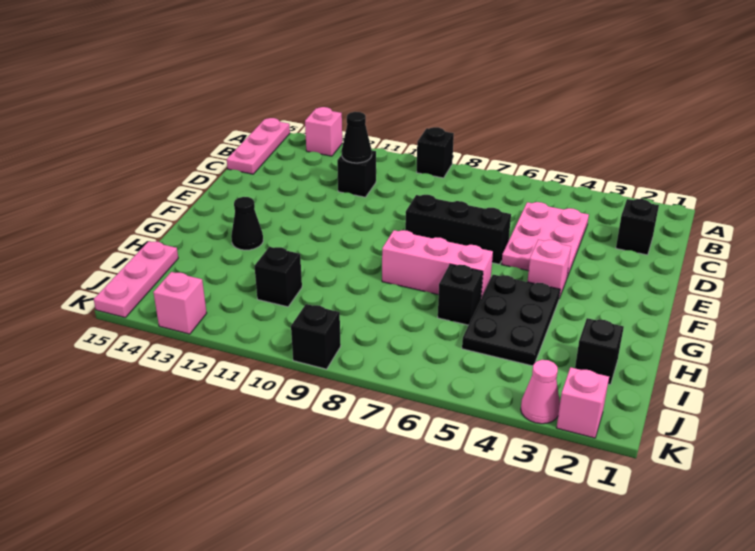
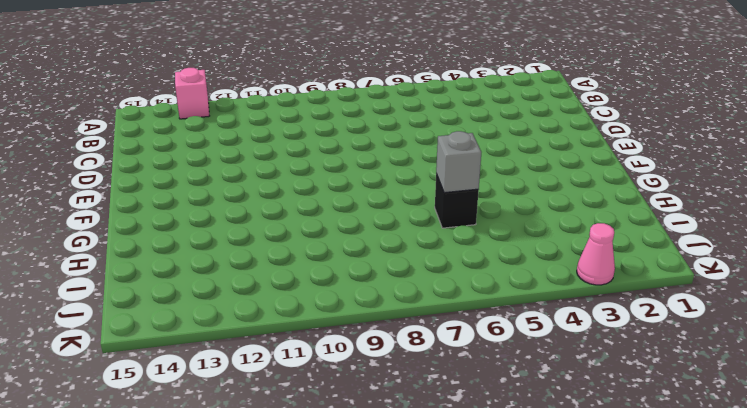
grey brick H6 level 2 -> none
none -> black brick A9 level 1
none -> pink plate A15:C15 level 1
none -> black brick C2 level 1

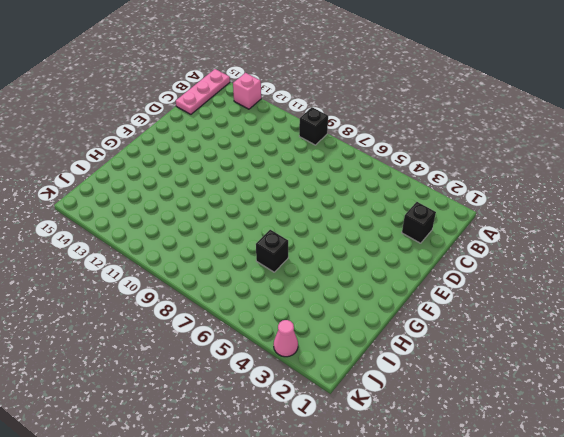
none -> pink plate C4:E5 level 1
none -> black brick C11 level 1
none -> black brick E6:E8 level 1

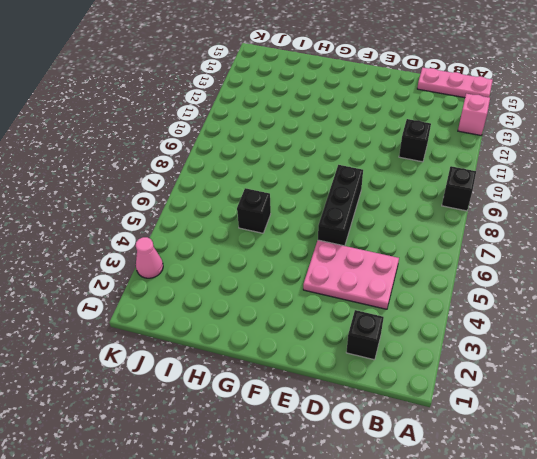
none -> pink brick F4 level 1
none -> black plate G4:I5 level 1
none -> pink brick G6:G8 level 1

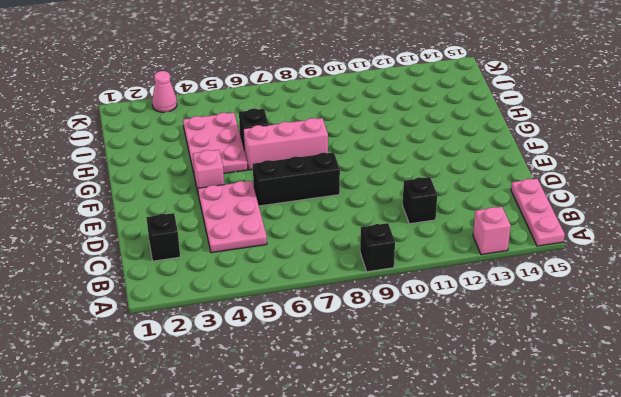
pink plate G4:I5 level 1 -> black plate G4:I5 level 1
none -> black cone G13 level 1
none -> black brick I2 level 1
none -> black brick I11 level 1

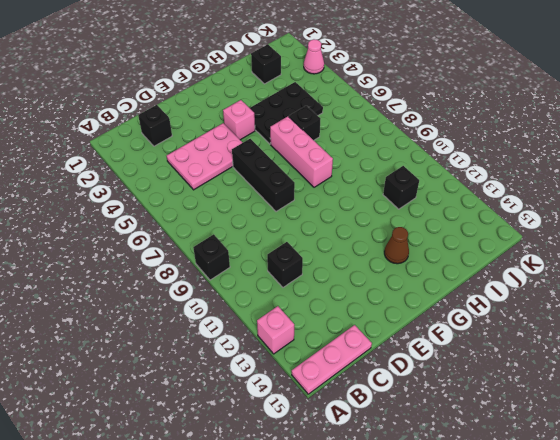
brown cone G13 level 1 -> black cone G13 level 1
none -> pink plate I15:K15 level 1
none -> pink brick K2 level 1
none -> black brick K9 level 1

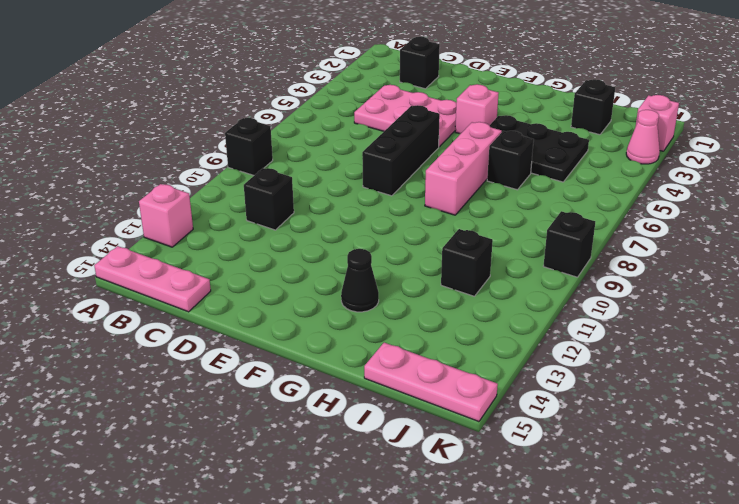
none -> pink brick K13 level 1
none -> black cone C11 level 2

